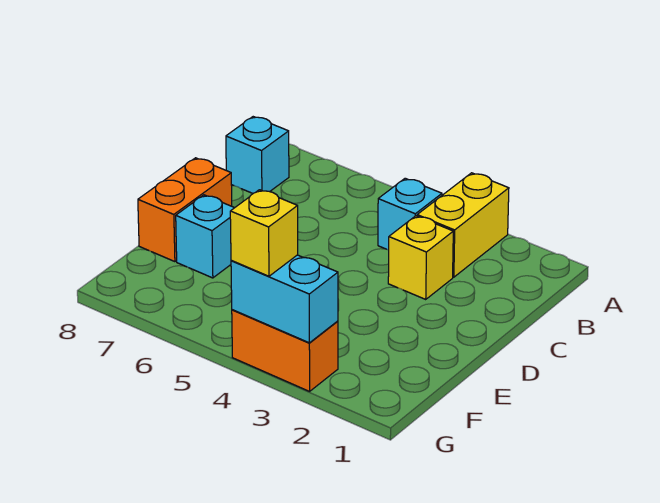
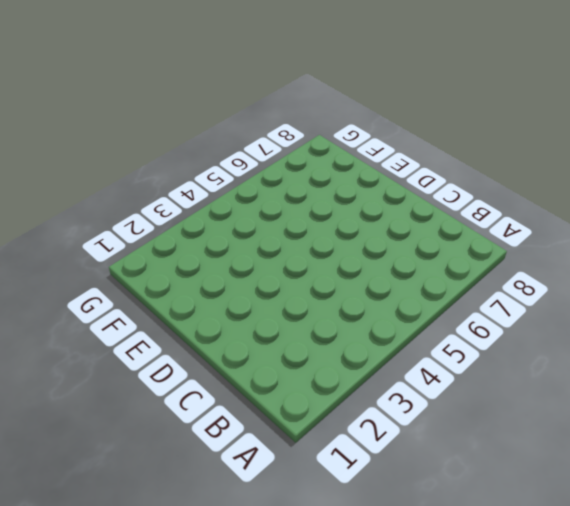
none -> yellow brick A3:B3 level 1
none -> cyan brick B4 level 1

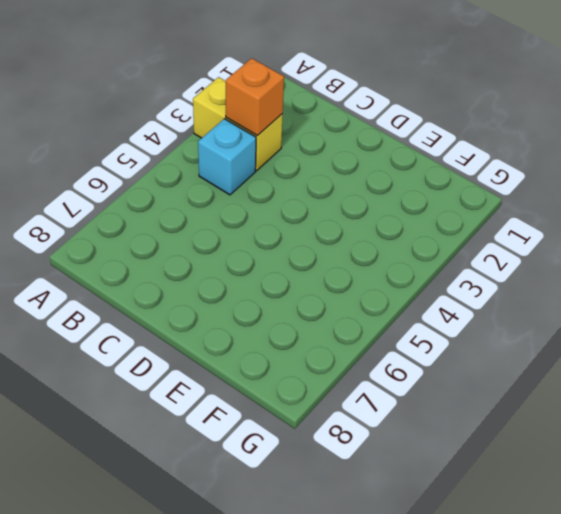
orange brick B3 level 2 -> none
none -> cyan brick B8 level 1
none -> yellow brick C3 level 1

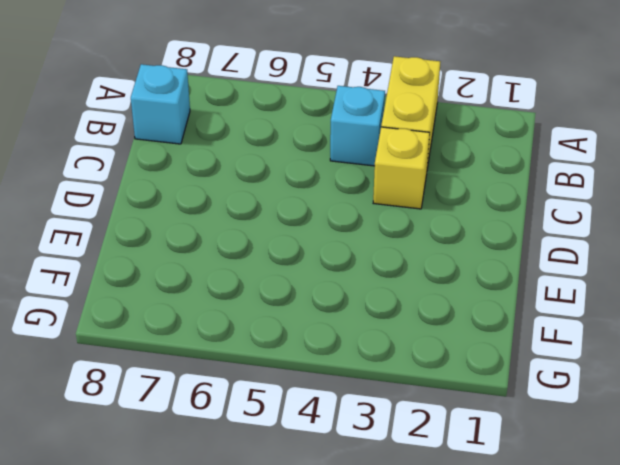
none -> orange brick D8:E8 level 1
none -> cyan brick E7 level 1

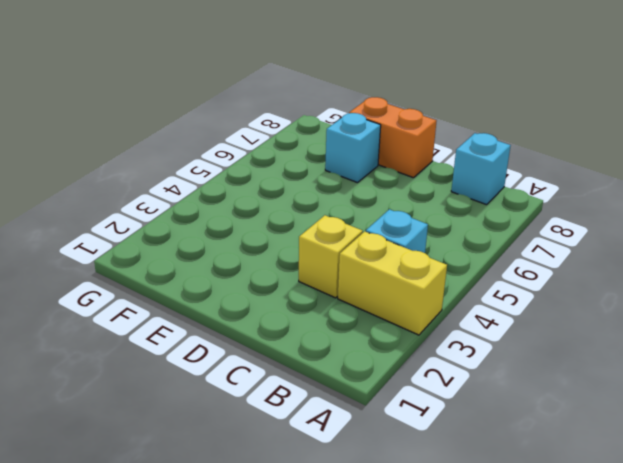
none -> orange brick G3:G4 level 1
none -> cyan brick G3:G4 level 2

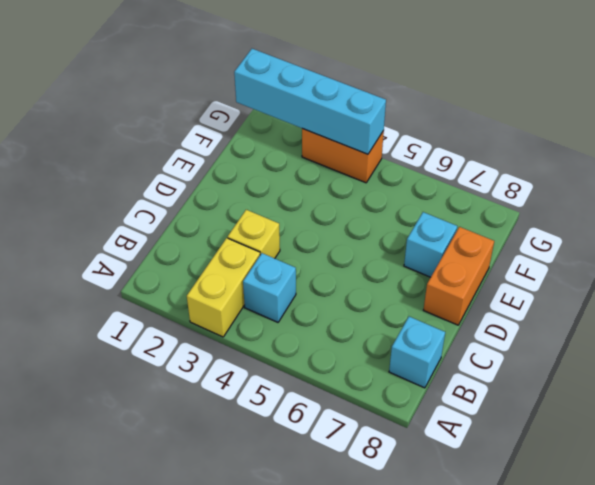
cyan brick G1:G4 level 2 -> cyan brick G3:G4 level 2
none -> yellow brick G4 level 3

